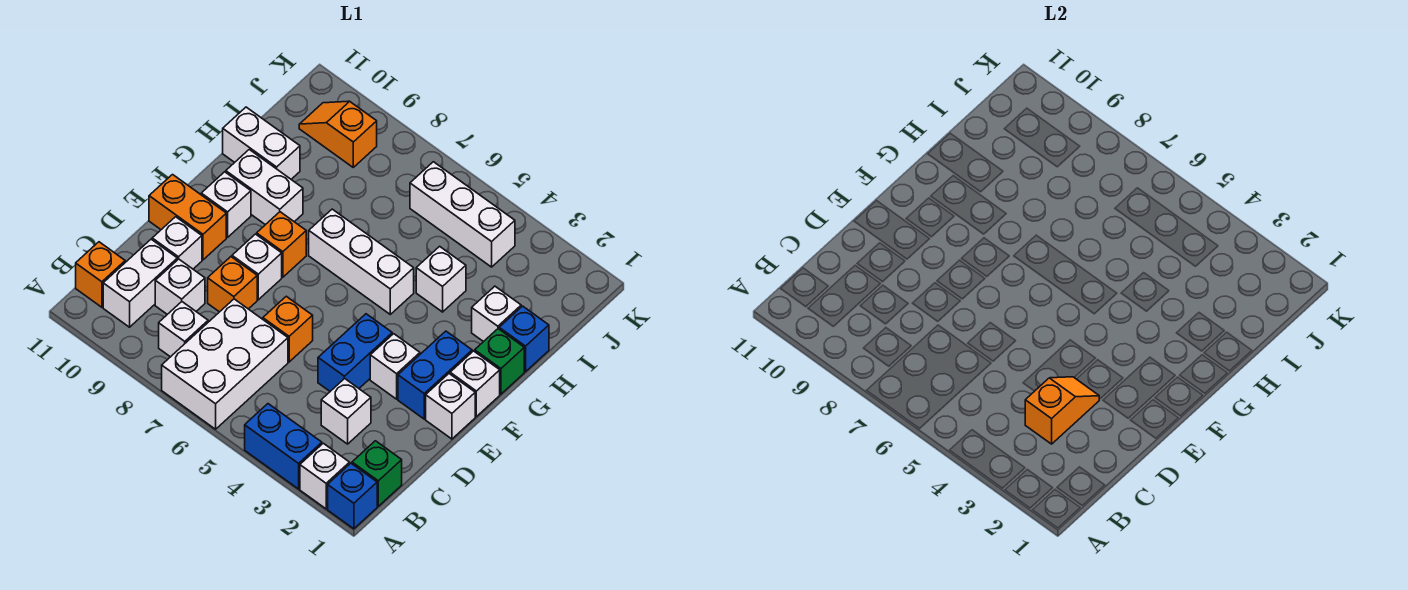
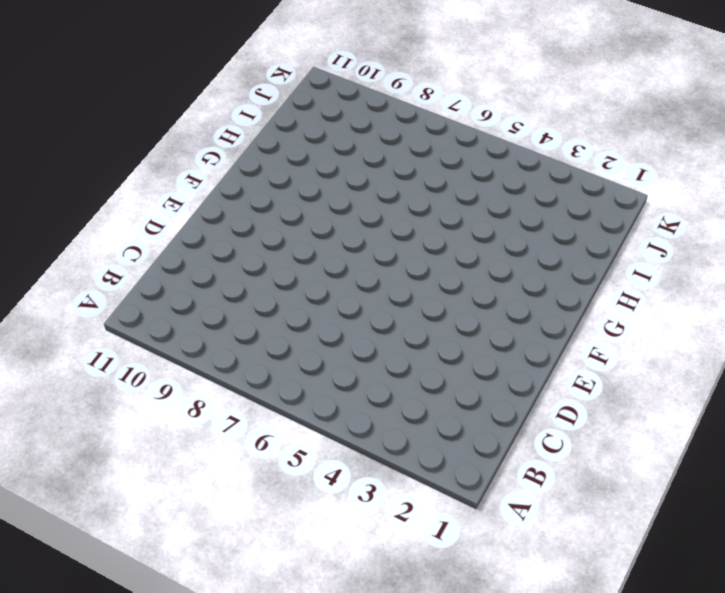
none -> blue brick A1 level 1
none -> white brick A2 level 1
none -> blue brick A3:A4 level 1
none -> white brick A6:C7 level 1

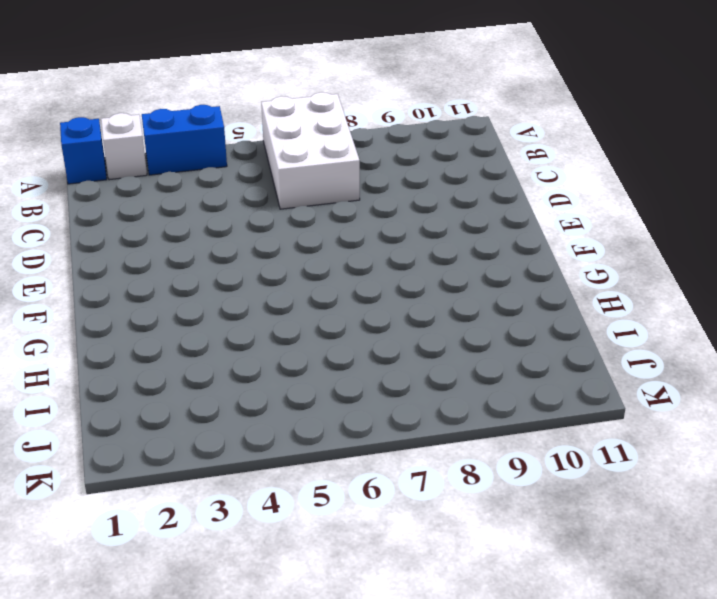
none -> green brick B1 level 1
none -> white brick B8 level 1
none -> white brick B10:C10 level 1
none -> orange brick B11 level 1

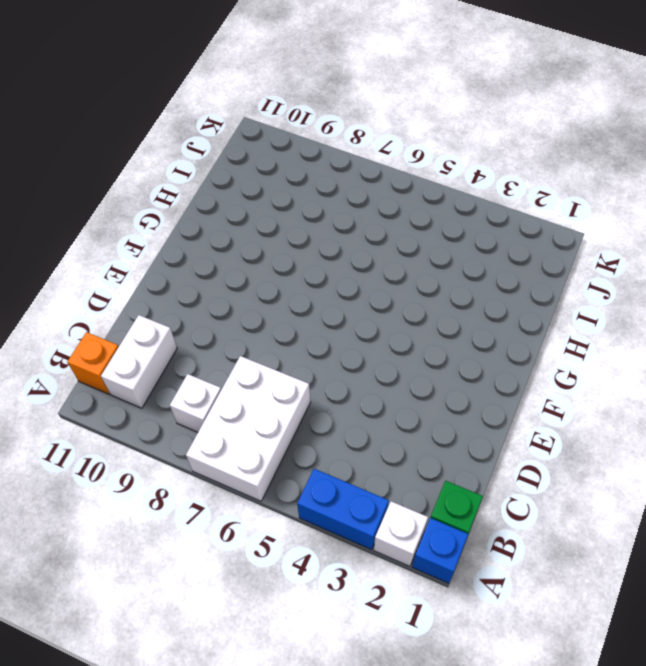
none -> white brick C3 level 1
none -> white brick C9 level 1
none -> blue brick D4:E4 level 1
none -> orange brick D6 level 1

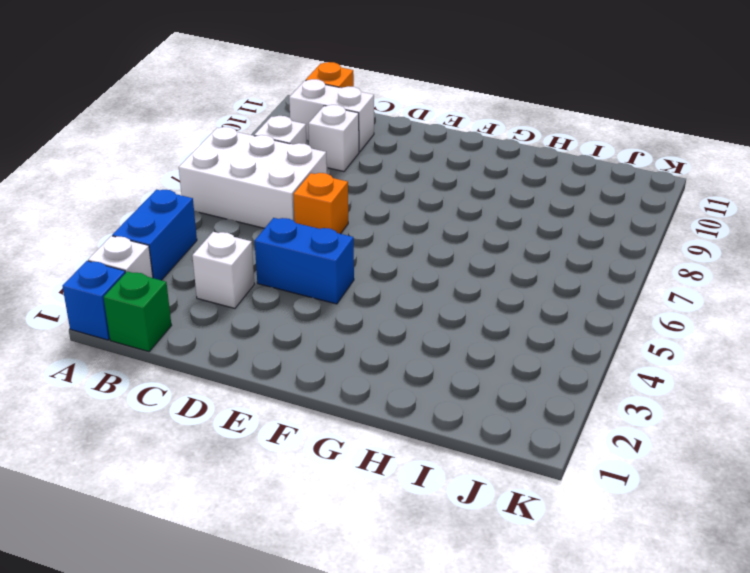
none -> orange brick D8 level 1
none -> white brick D10 level 1
none -> white brick E1 level 1
none -> blue brick E2:F2 level 1

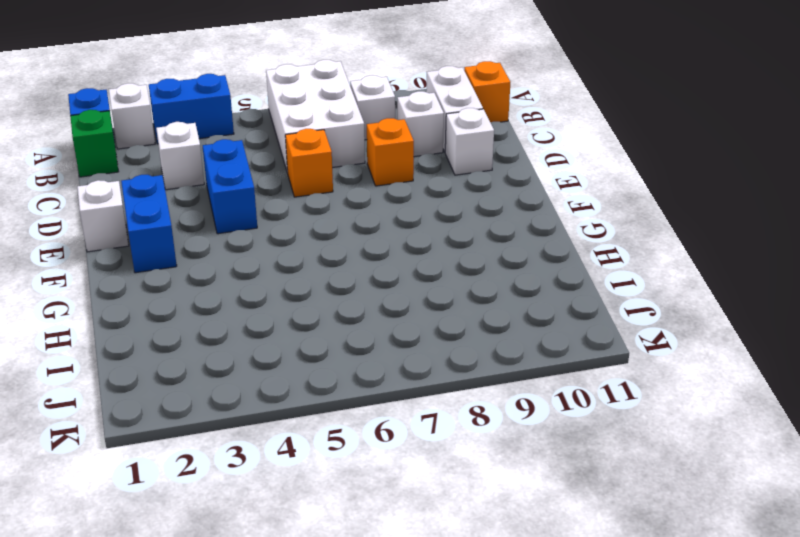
none -> white brick E3 level 1
none -> white brick E8 level 1
none -> orange brick E10:E11 level 1
none -> white brick F1 level 1

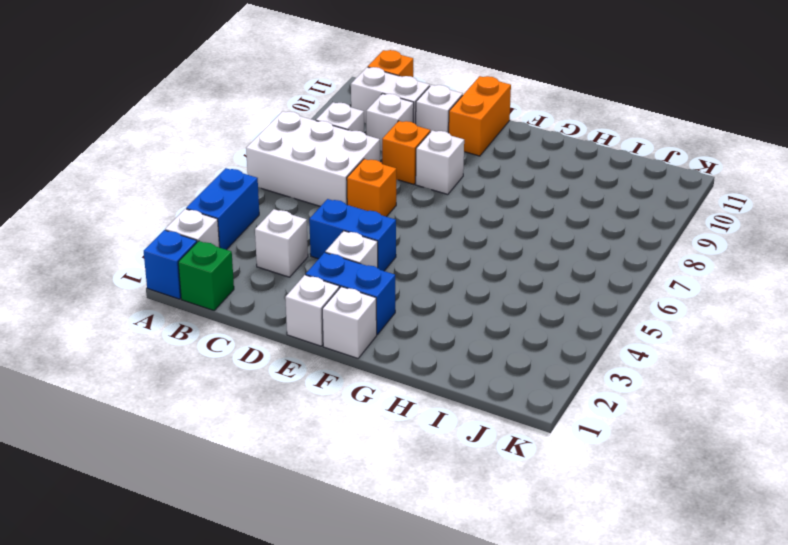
none -> orange brick F8 level 1
none -> white brick F10 level 1
none -> green brick G1 level 1
none -> white brick G5:G7 level 1

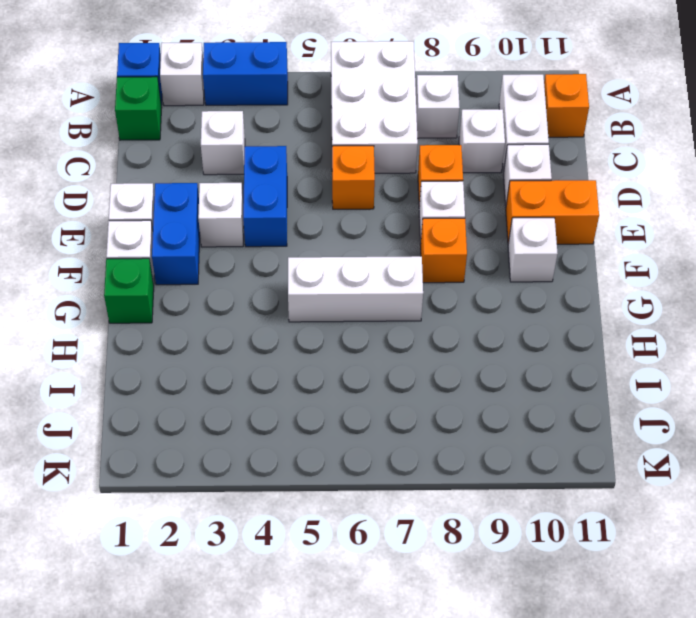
none -> white brick G9:G10 level 1
none -> blue brick H1 level 1
none -> white brick H2 level 1
none -> white brick H4 level 1

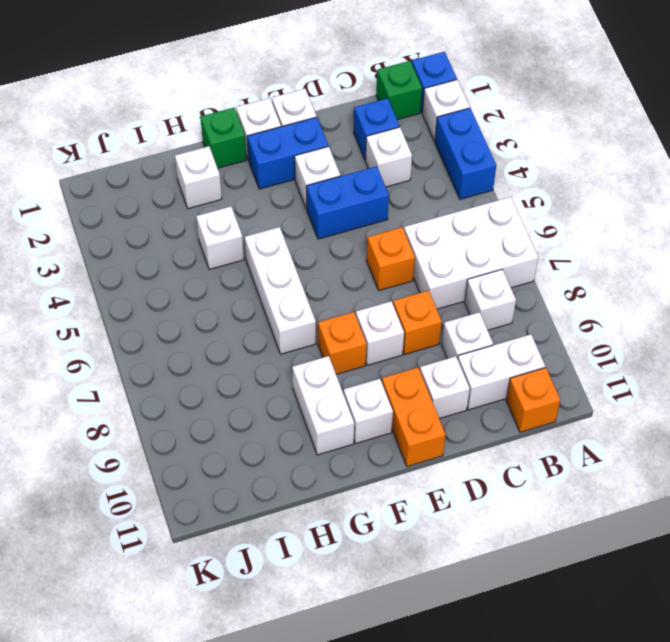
blue brick C2 level 1 -> blue brick H1 level 1
none -> white brick H10:H11 level 1
none -> white brick J4:J6 level 1
none -> orange slope J9:J10 level 1 top 9
none -> orange slope C3:D3 level 2 top C

